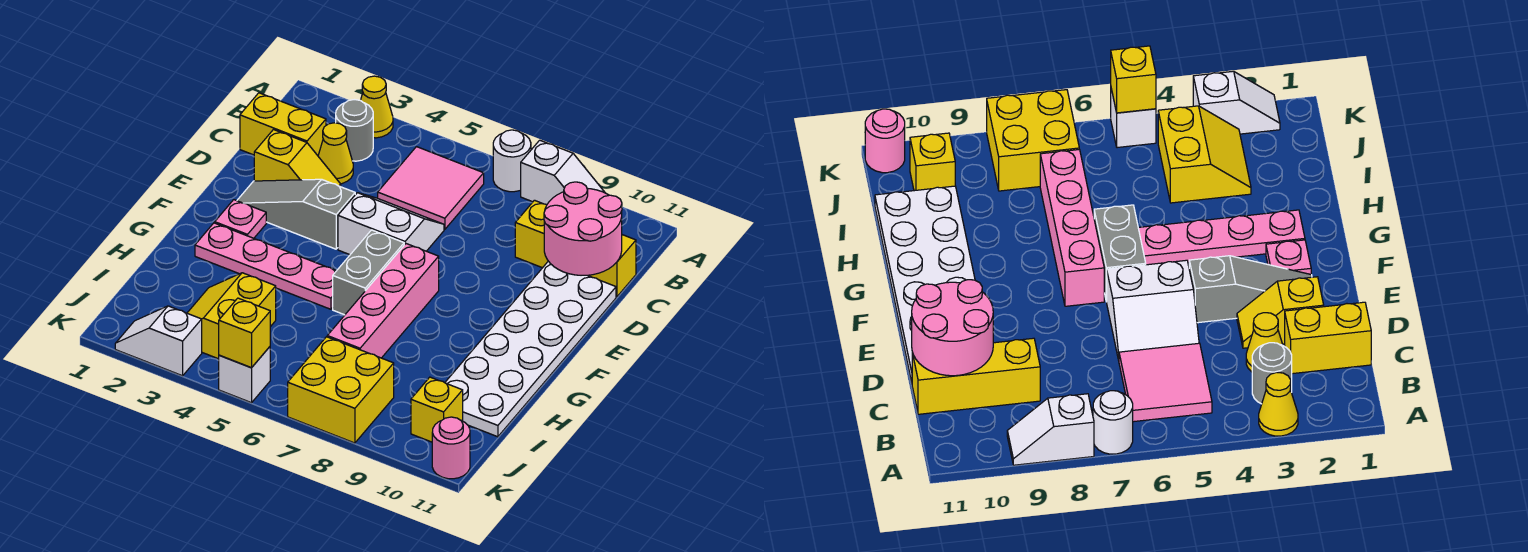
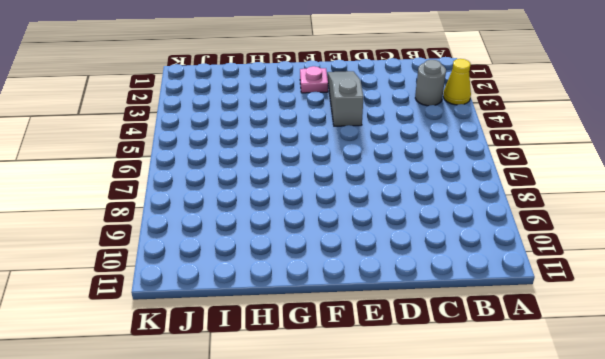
none -> white round brick A7 level 1
none -> white slope A8:A9 level 1 top 8
none -> pink tile B5:C6 level 1

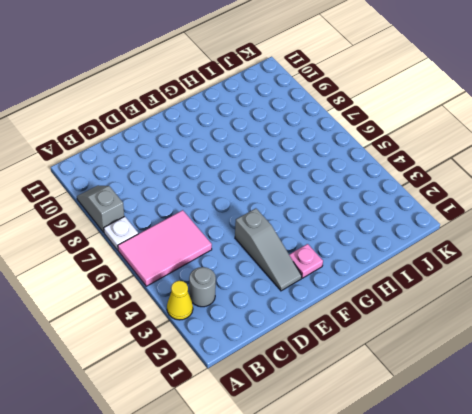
pink tile A5:C6 level 1 -> pink tile B5:C6 level 1
white plate A7 level 1 -> white round brick A7 level 1
grey slope A8:A9 level 1 top 8 -> white slope A8:A9 level 1 top 8
none -> yellow brick C1:C2 level 1
none -> yellow cone C3 level 1
none -> yellow brick C9:C11 level 1

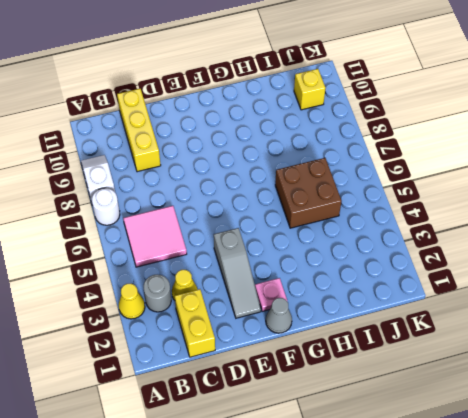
grey cone F1 level 1 -> none
brown brick H5:I6 level 1 -> none
none -> yellow slope D2:D3 level 1 top 2
none -> white slope D5:E6 level 1 top E
none -> white plate D10:I11 level 1

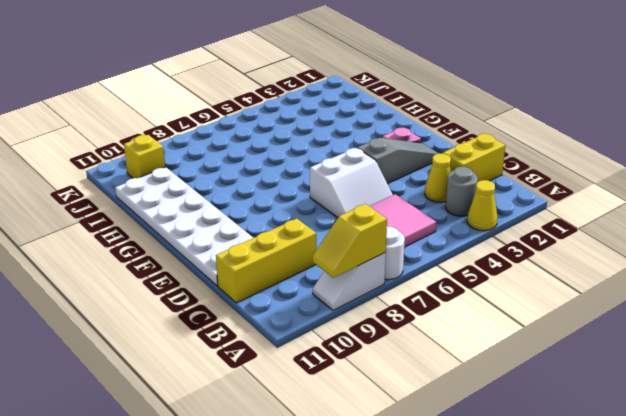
yellow slope A8:A9 level 2 top 8 -> yellow slope D2:D3 level 1 top 2
none -> grey brick F6:G6 level 1
none -> pink brick F7:I7 level 1
none -> pink plate G2:G5 level 1

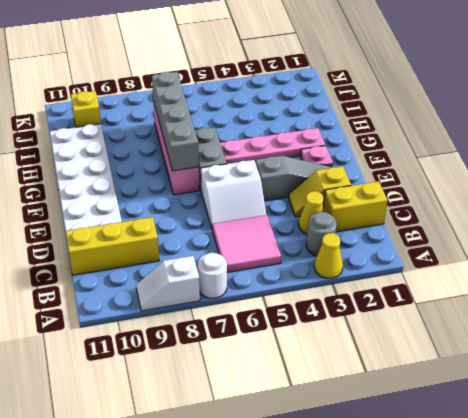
grey brick F7:I7 level 2 -> none
none -> yellow slope I3:J4 level 1 top 4
none -> yellow brick J7:K8 level 1
none -> white slope K2:K3 level 1 top 3

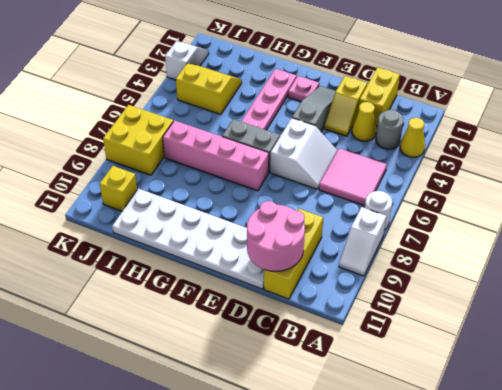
none -> white brick K5 level 1
none -> pink round brick K11 level 1
none -> yellow brick K5 level 2

